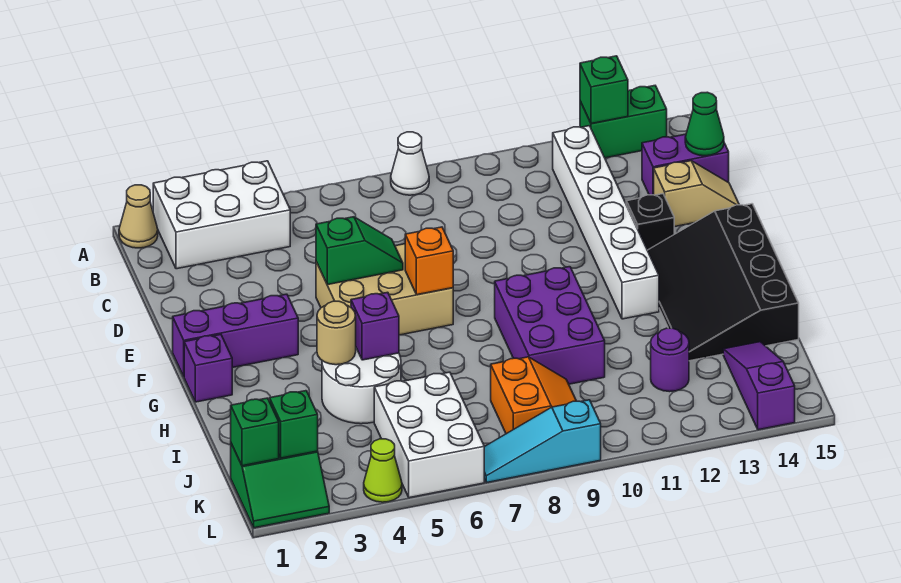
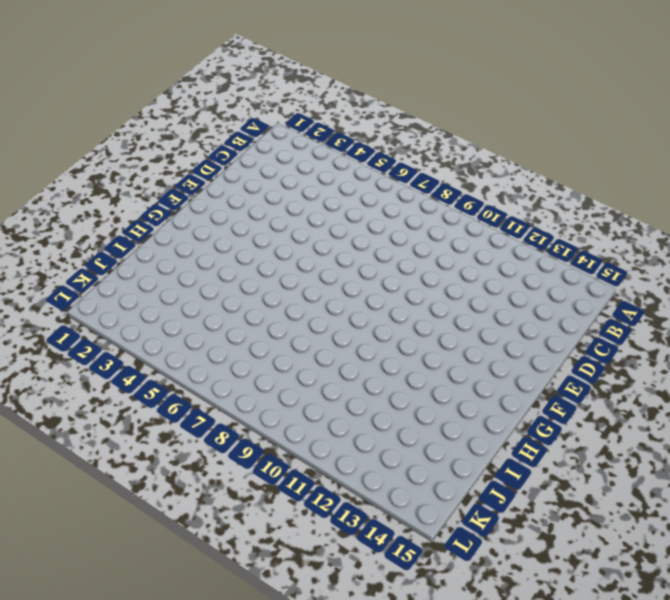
none -> tan cone A1 level 1
none -> white brick A2:B4 level 1
none -> white cone A8 level 1

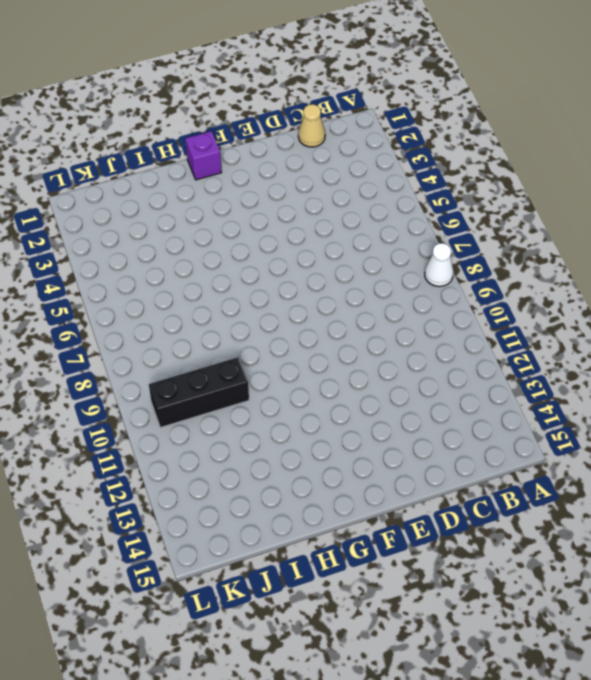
tan cone C1 level 1 -> tan cone A1 level 1
black brick I10:K10 level 1 -> purple brick G9:I10 level 1
none -> white brick A2:B4 level 1
none -> green brick A13:A14 level 1
none -> white brick B12:G12 level 1

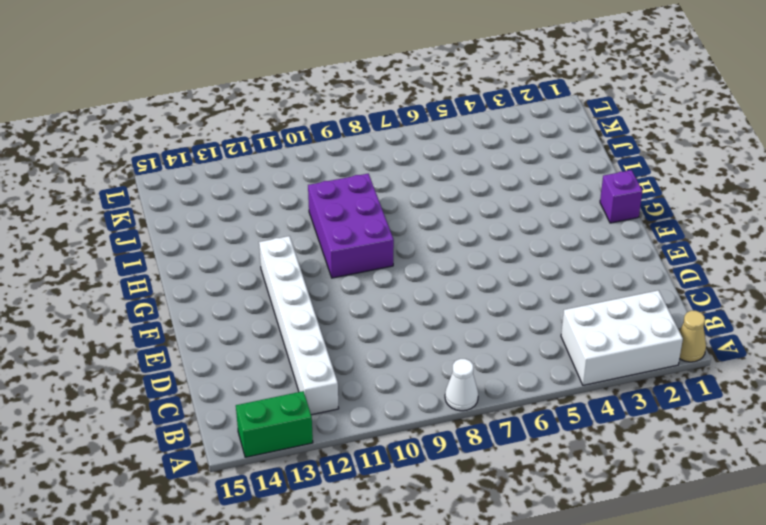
none -> purple brick C14:C15 level 1
none -> tan slope D14:D15 level 1 top 14
none -> tan brick E5:F7 level 1

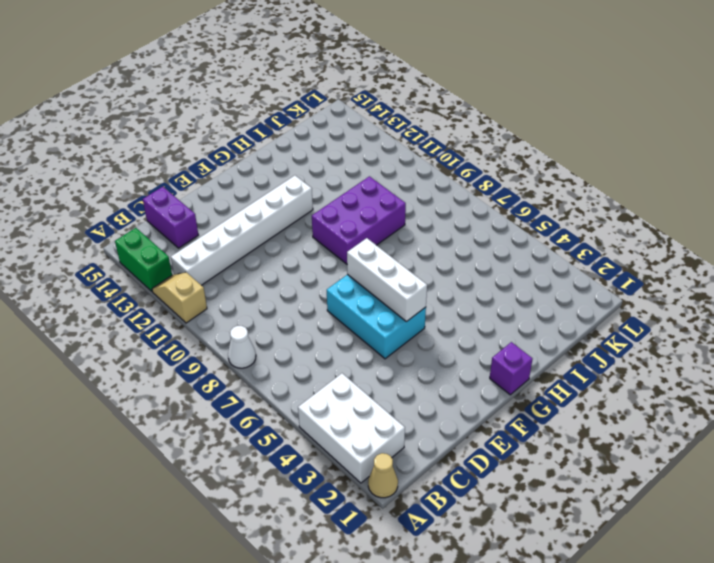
tan slope A11:A12 level 1 top 11 -> tan slope D14:D15 level 1 top 14
cyan brick E5:F7 level 1 -> tan brick E5:F7 level 1
white brick F5:F7 level 2 -> orange brick F7 level 2
none -> black brick E13 level 1
none -> purple brick F1:F3 level 1
none -> black slope F13:I15 level 1 top 15

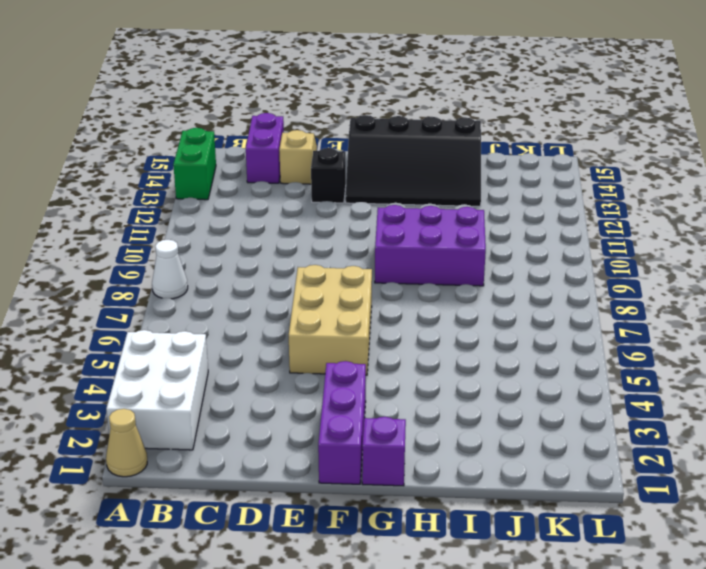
none -> white brick B12:G12 level 1
none -> white round brick H4:I5 level 1
none -> white brick J5:L6 level 1

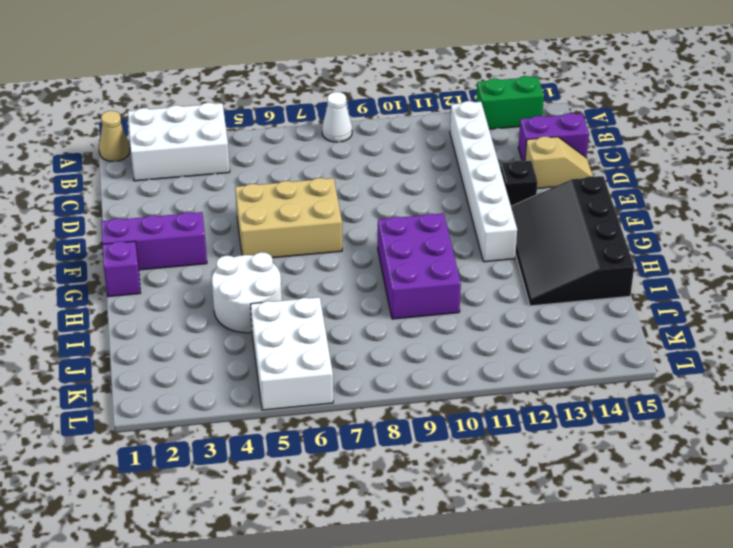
none -> orange slope J8:K9 level 1 top 8
none -> purple round brick J12 level 1
none -> purple slope J14:L14 level 1 top L

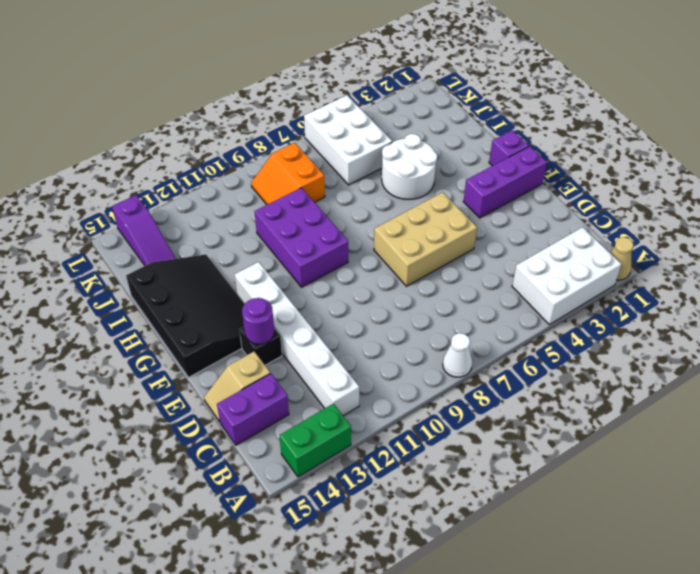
purple round brick E13 level 2 -> purple round brick J12 level 1
none -> green slope K1:L2 level 1 top K
none -> lime cone L4 level 1
none -> cyan slope L7:L9 level 1 top 9

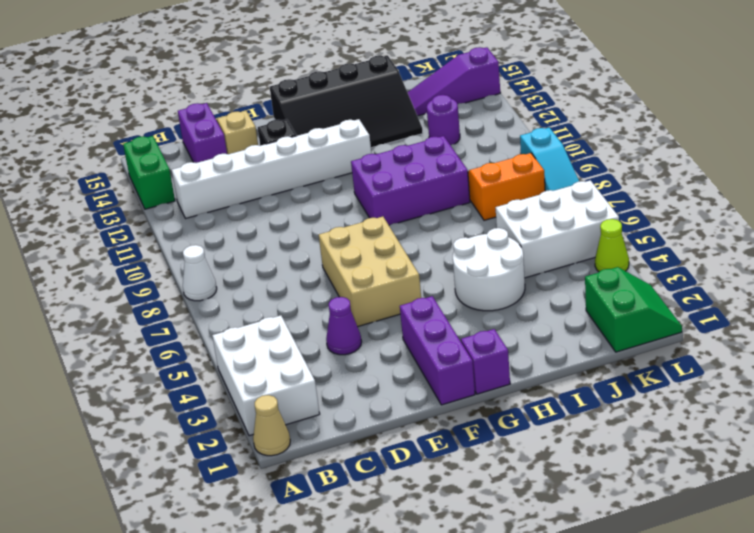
purple cone D4 level 1 -> none
none -> green brick A13 level 2
none -> green cone C15 level 2
none -> green slope E5:E6 level 2 top 5

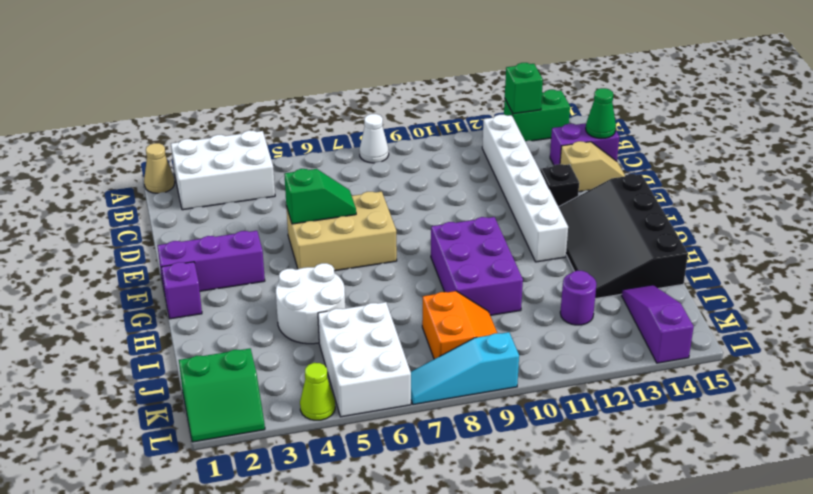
none -> orange brick F7 level 2
none -> tan round brick H4 level 2
none -> purple brick H5 level 2

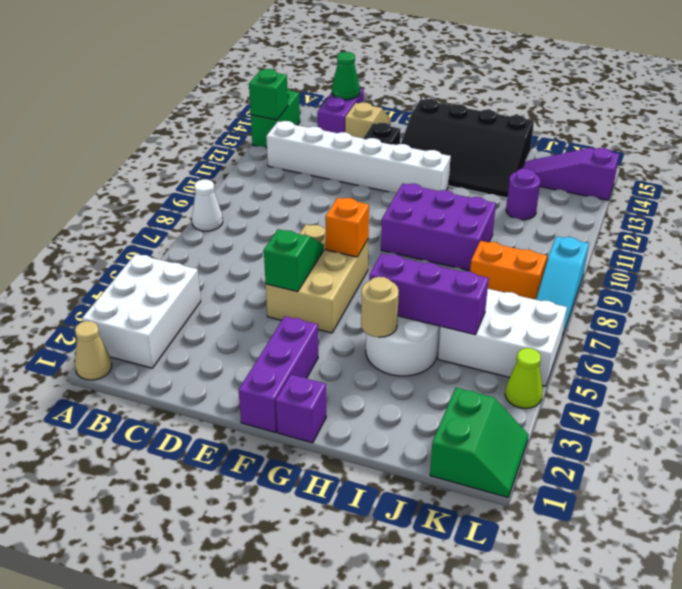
purple brick H5:J5 level 2 -> purple brick H5 level 2
none -> green brick K1 level 2
none -> green brick K2 level 2

